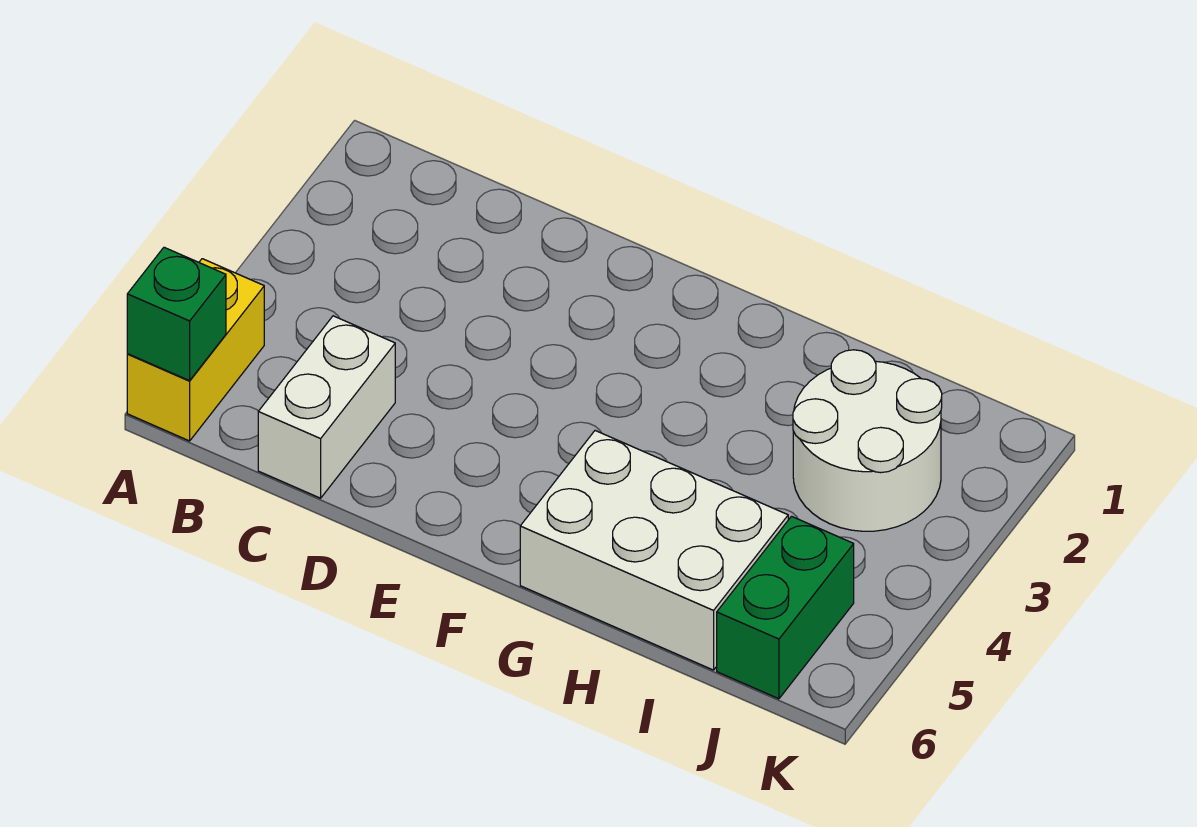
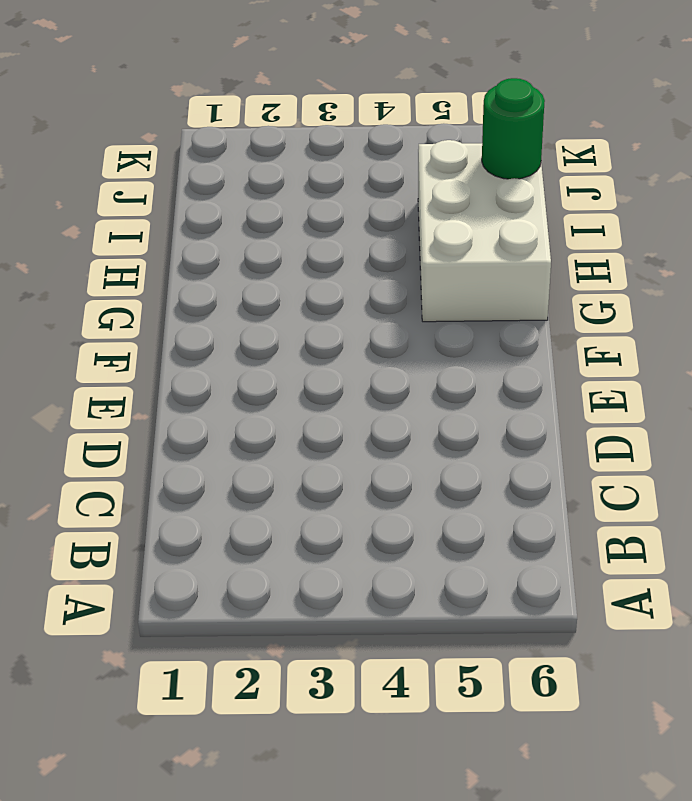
green round brick I6 level 2 -> none
none -> yellow brick A5:A6 level 1
none -> white brick C5:C6 level 1

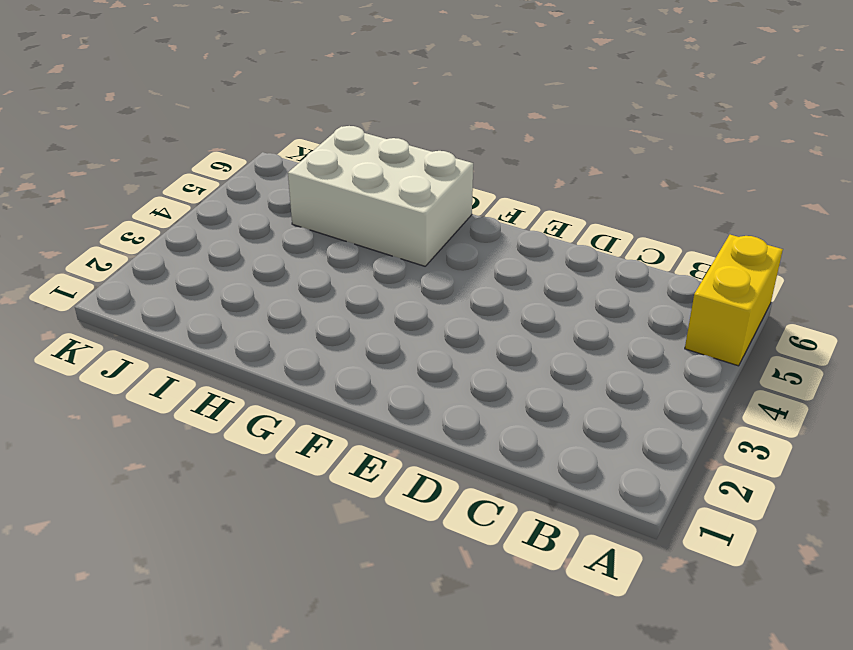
none -> white brick C5:C6 level 1
none -> white round brick I2:J3 level 1

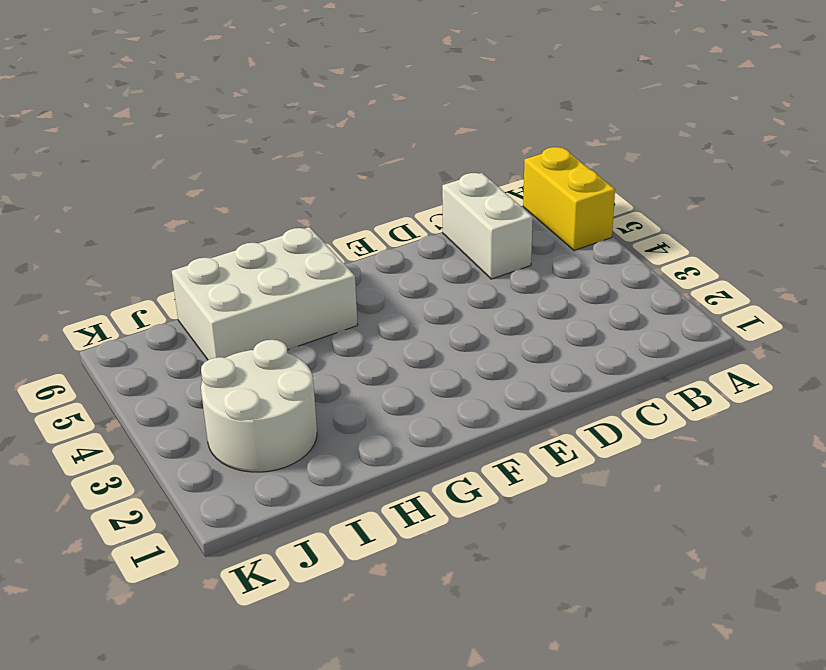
none -> green brick J5:J6 level 1
none -> green brick A6 level 2

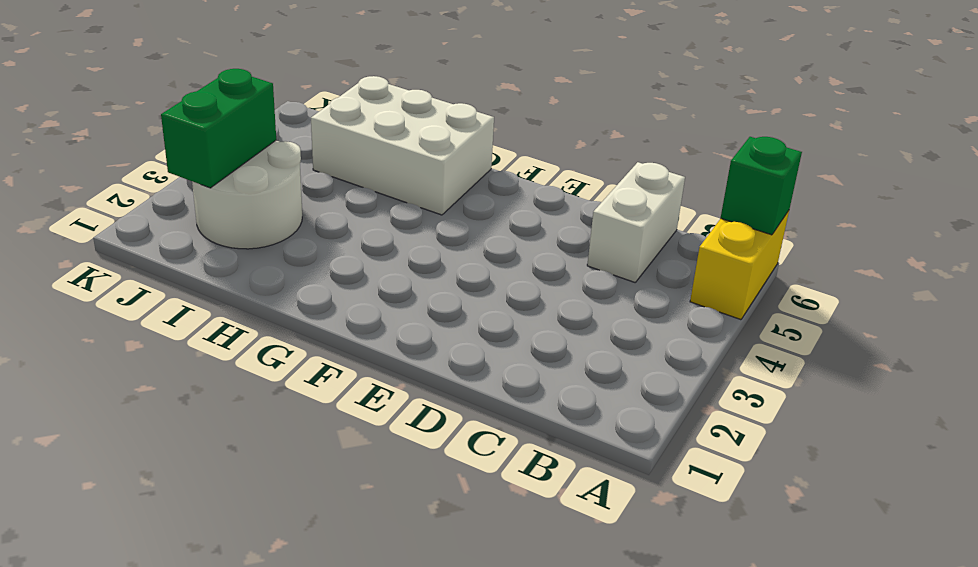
green brick J2:J3 level 2 -> green brick J5:J6 level 1

